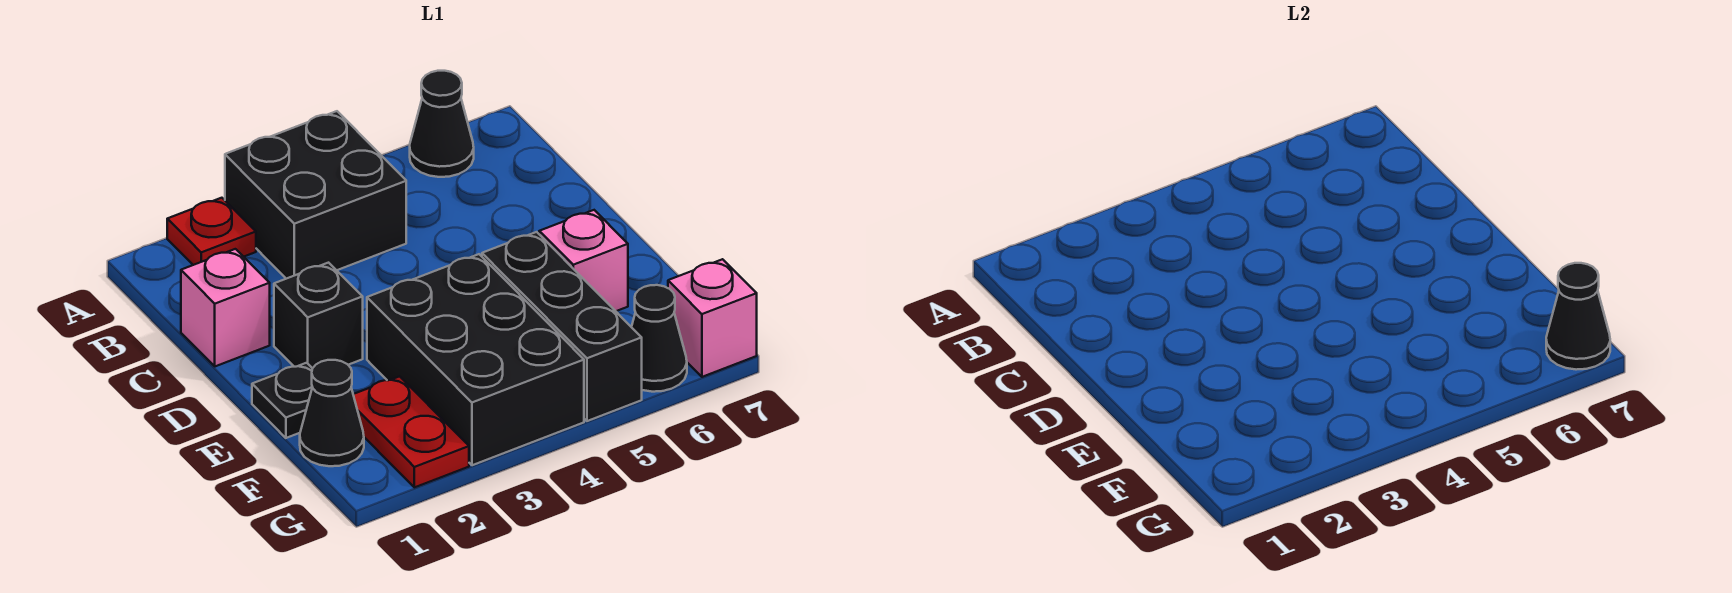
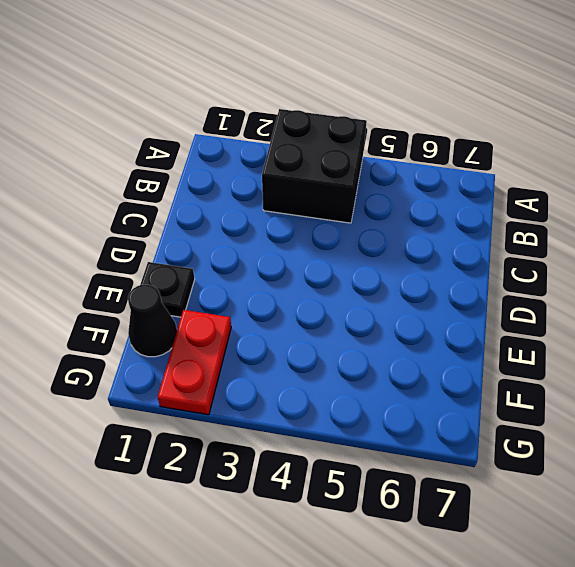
none -> red plate A2 level 1
none -> black cone A6 level 1
none -> pink brick C1 level 1

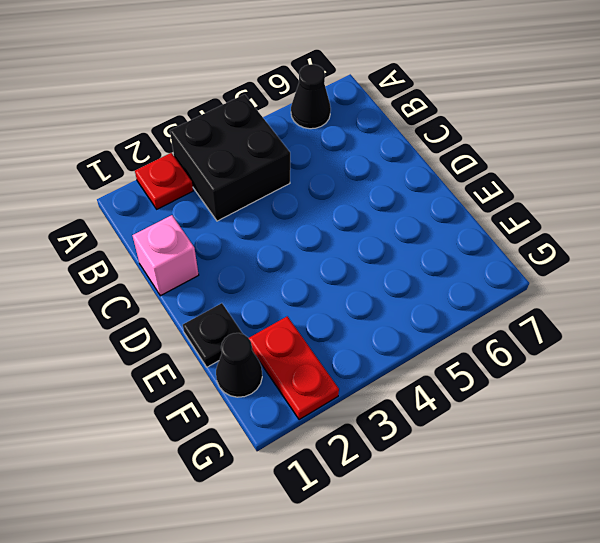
none -> black brick D2 level 1
none -> black brick E3:G4 level 1
none -> black brick E5:G5 level 1

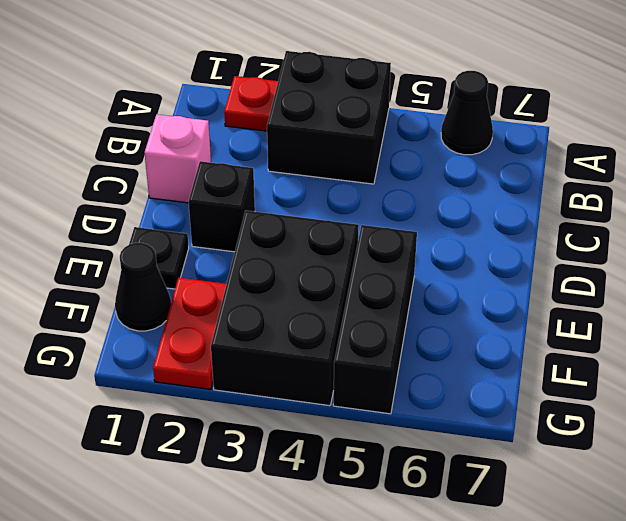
none -> pink brick E6 level 1
none -> black cone G6 level 1
none -> pink brick G7 level 1

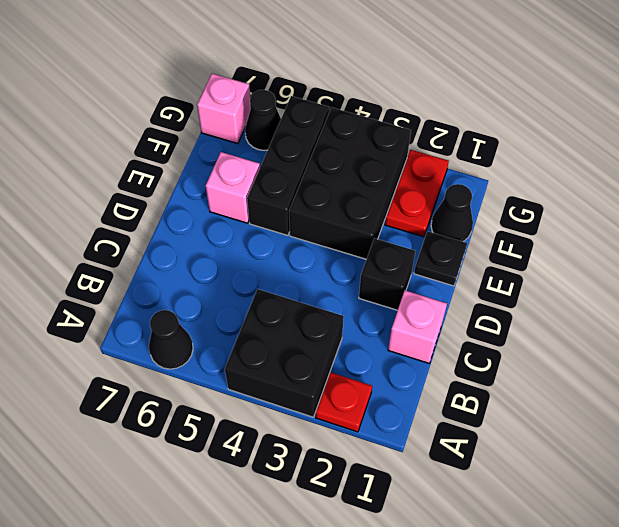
none -> black cone G7 level 2

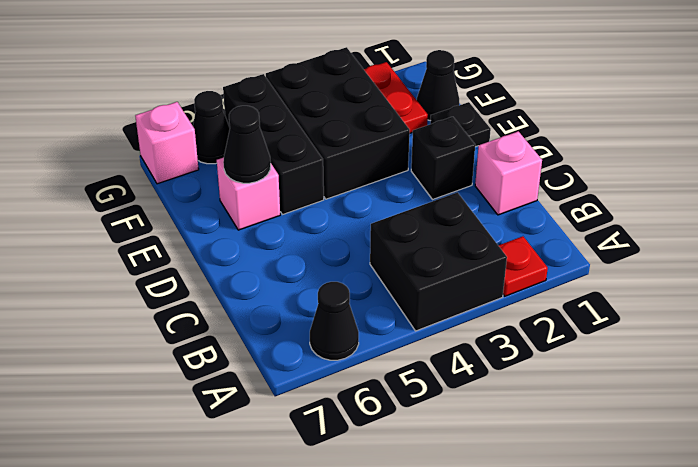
black cone E6 level 2 -> black cone G7 level 2

